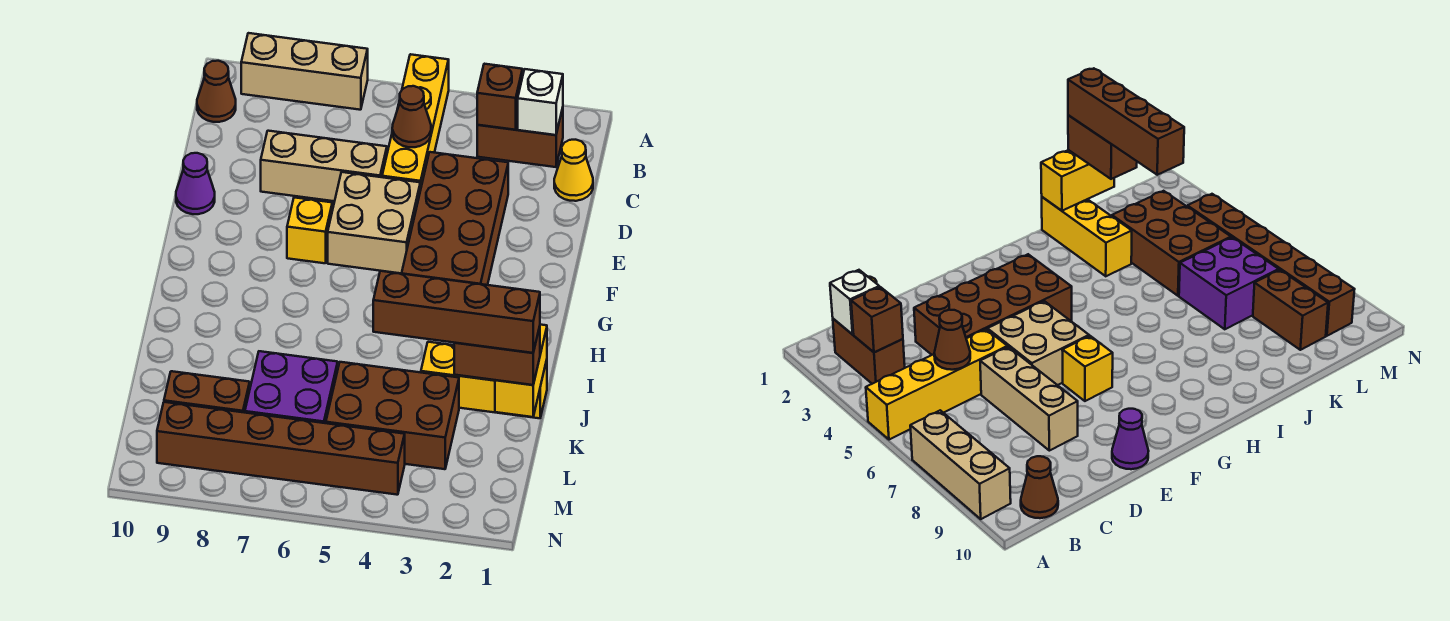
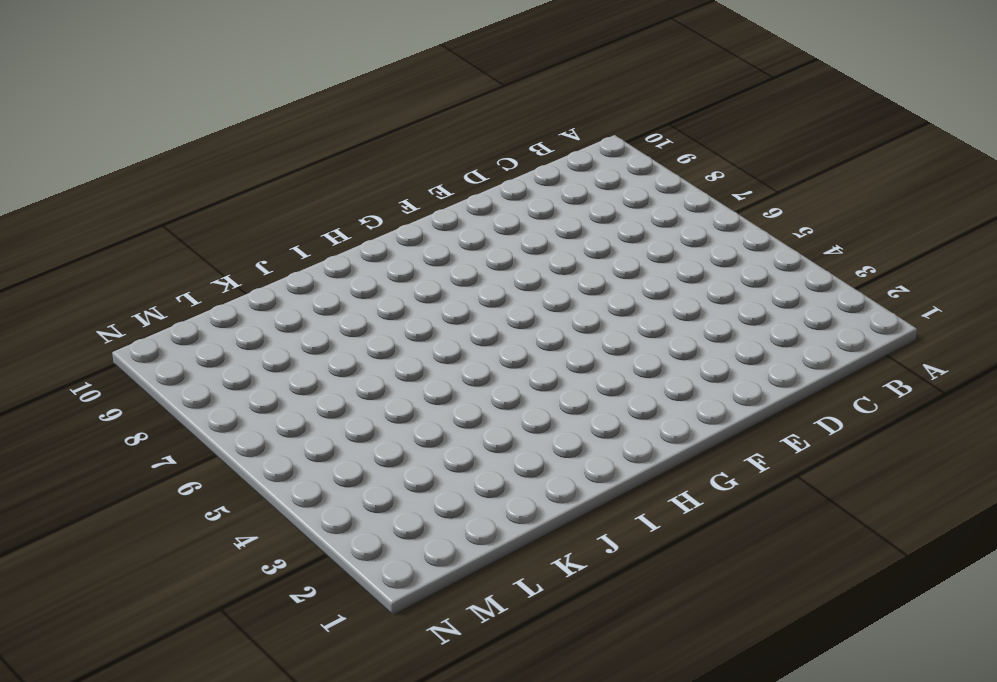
none -> yellow brick A5:D5 level 1
none -> tan brick A7:A9 level 1
none -> brown brick B2:B3 level 1

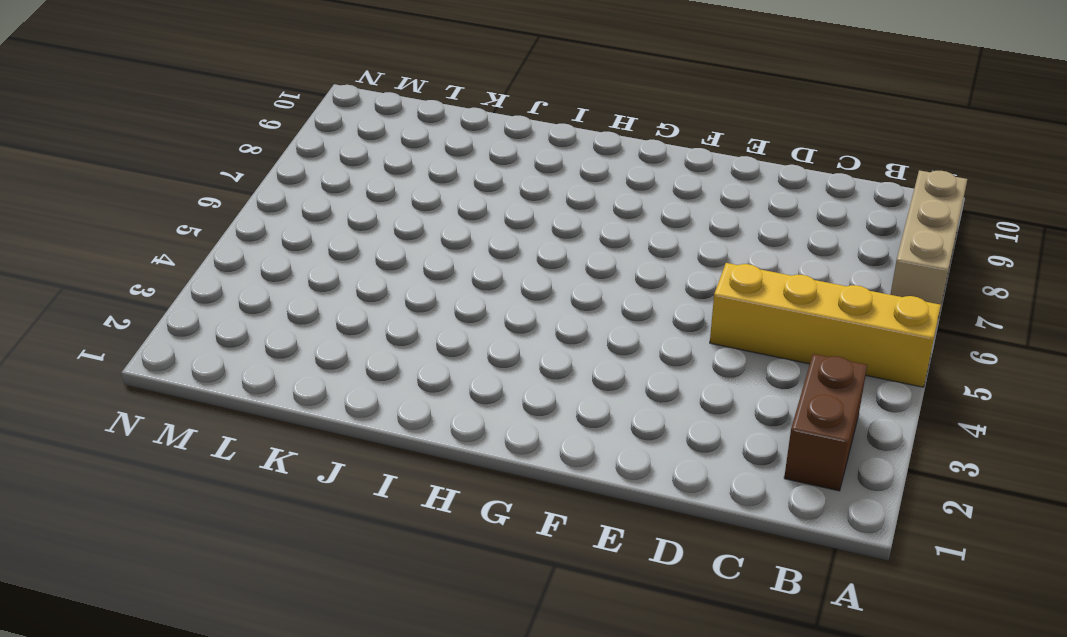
none -> brown cone B10 level 1
none -> yellow cone C1 level 1
none -> brown brick D3:G4 level 1

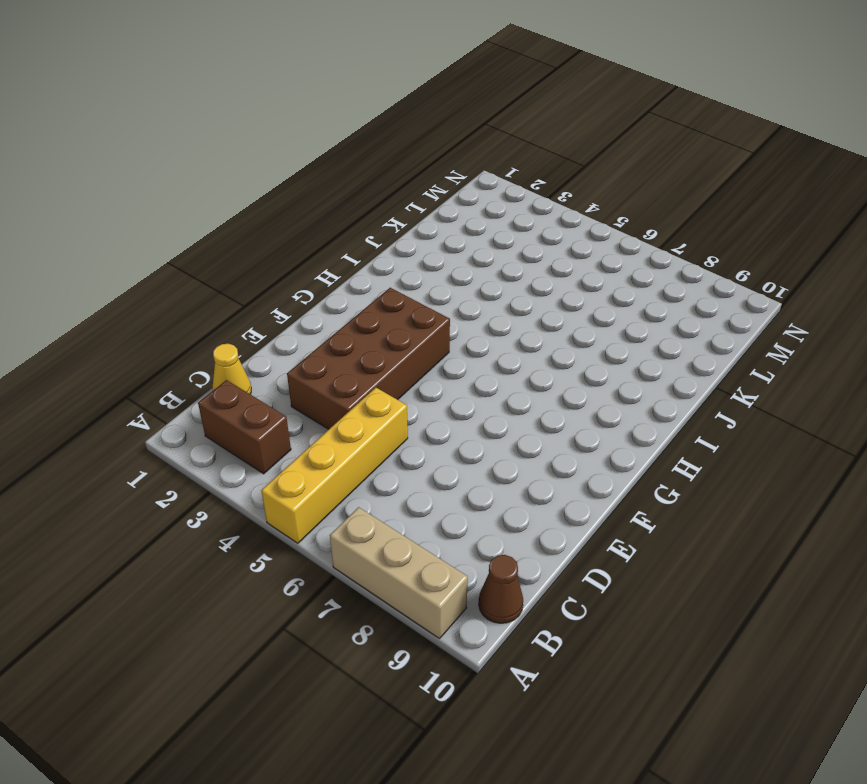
none -> tan brick D6:D8 level 1
none -> tan brick E5:F6 level 1
none -> purple cone E10 level 1

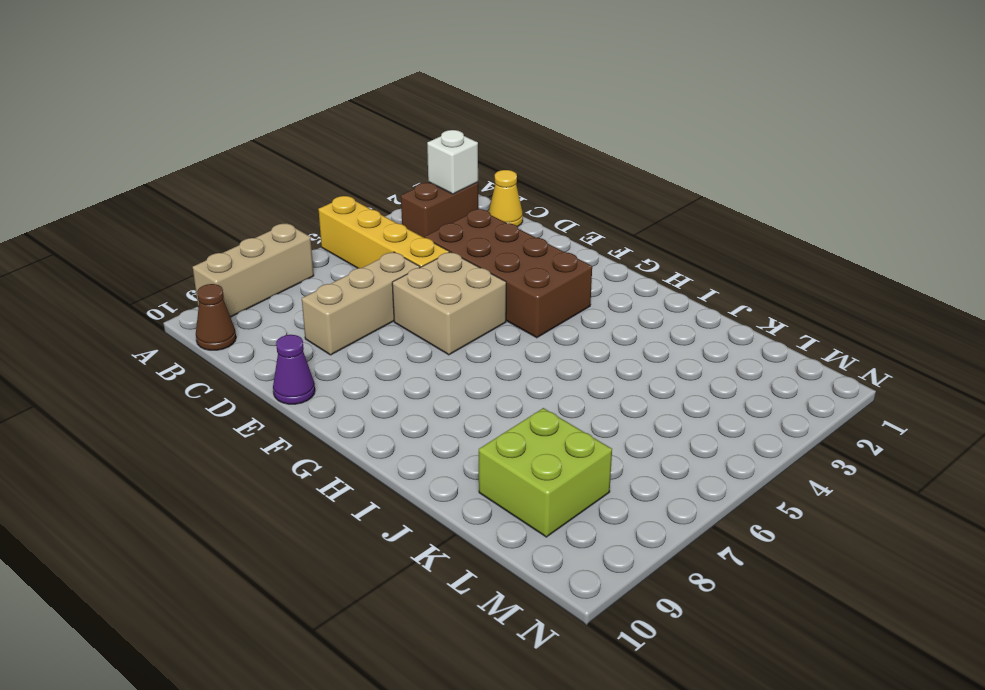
lime brick K8:L9 level 1 -> brown brick L8:L9 level 1
none -> yellow brick F7 level 1
none -> yellow brick J1:J3 level 1
none -> brown brick K3:L5 level 1

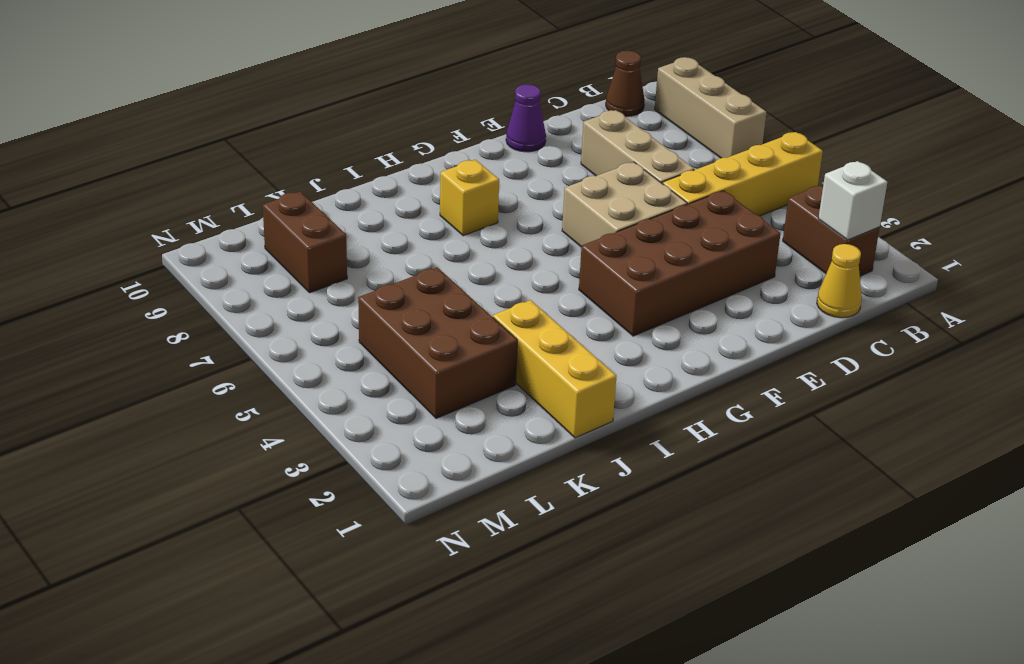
yellow brick H8 level 1 -> yellow brick F7 level 1
none -> purple brick K6:L7 level 1
none -> brown brick M4:M9 level 1
none -> brown brick B3 level 2

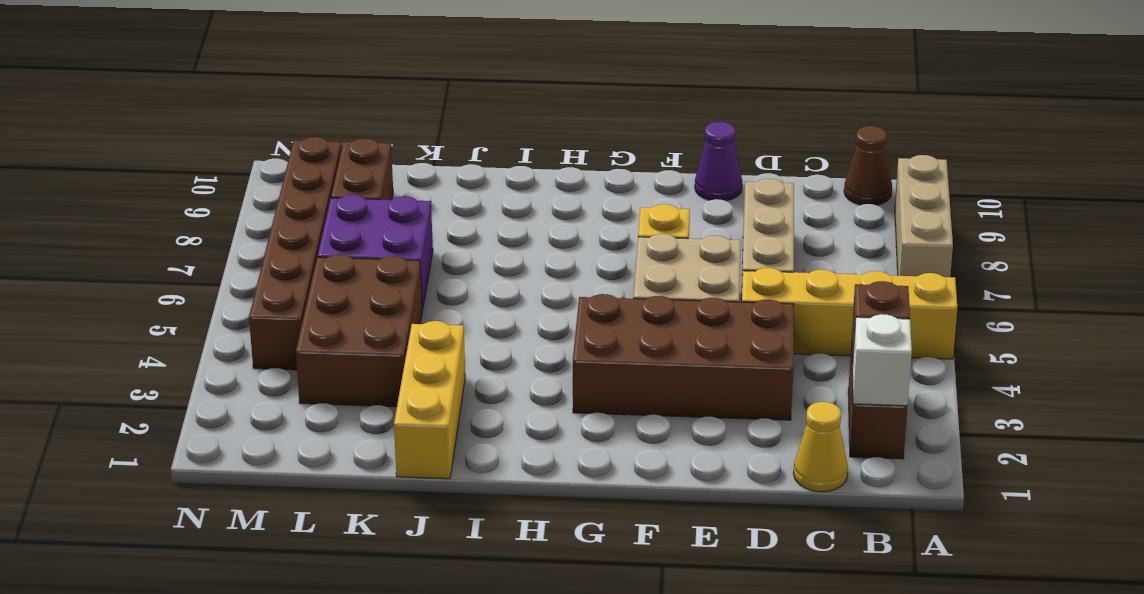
none -> brown cone C5 level 2
none -> yellow brick J1:K1 level 2
none -> brown brick K1:K2 level 3

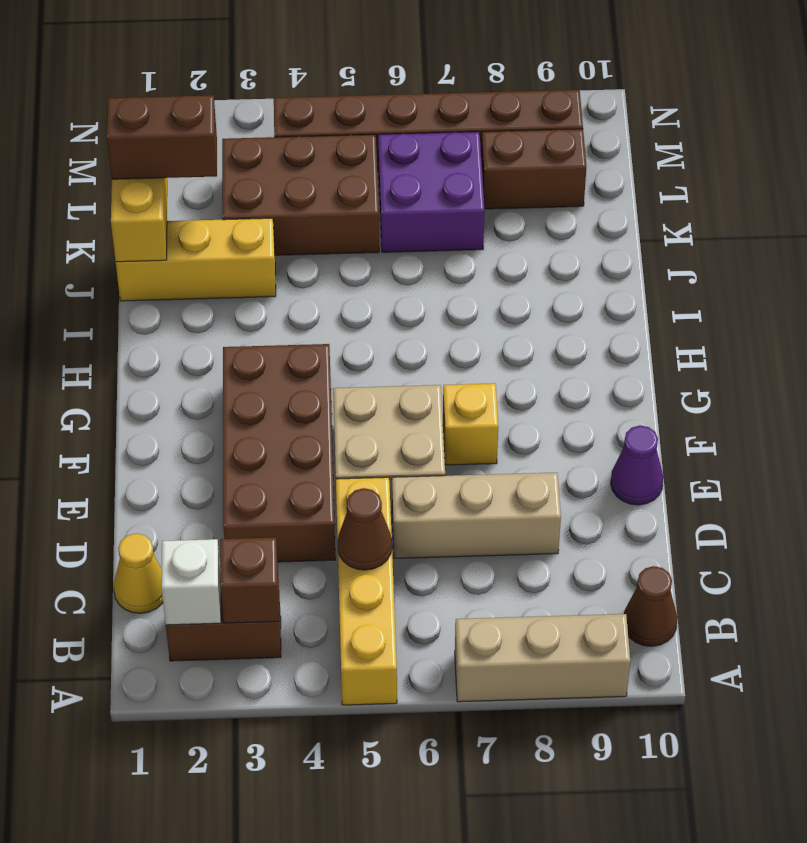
none -> brown brick K1:K4 level 4

